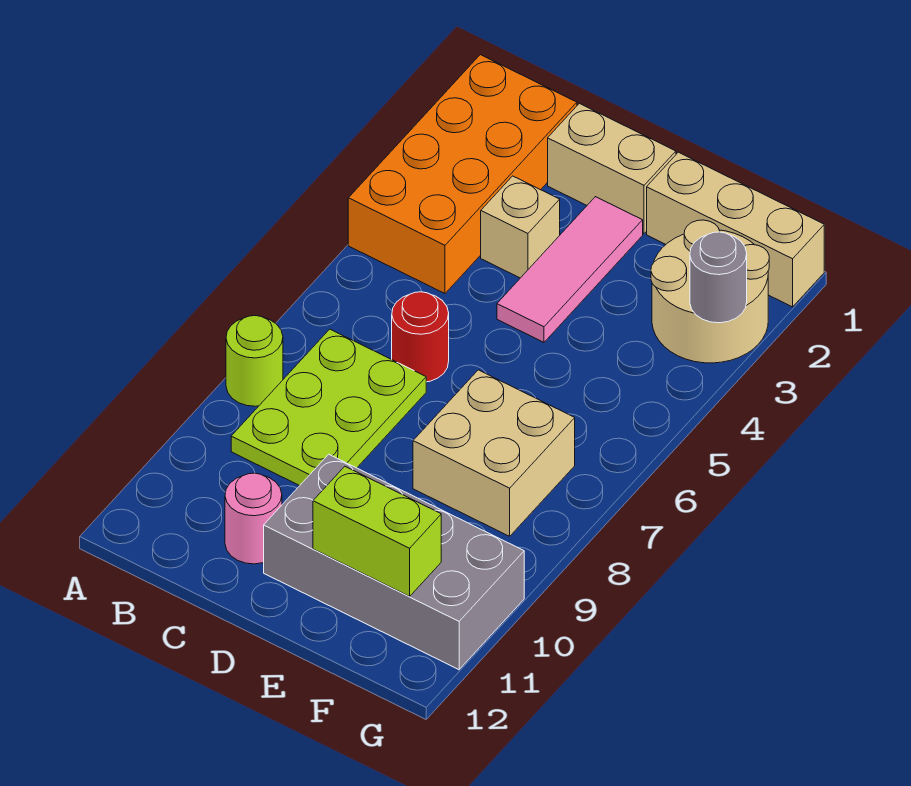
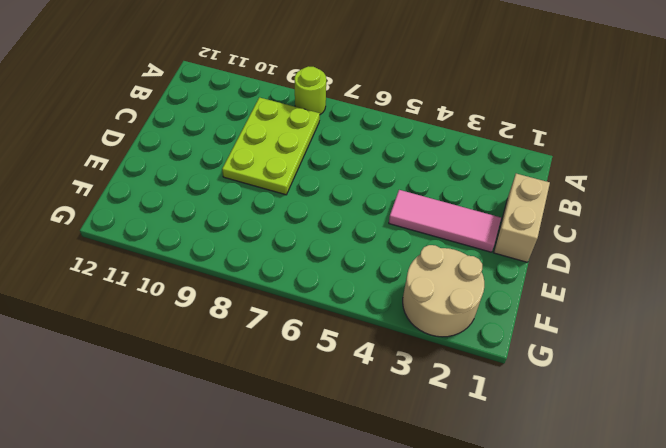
lime plate B8:D9 level 1 -> lime plate B7:C9 level 1
none -> orange brick A1:B4 level 1
none -> tan brick C3 level 1
none -> red round brick C6 level 1

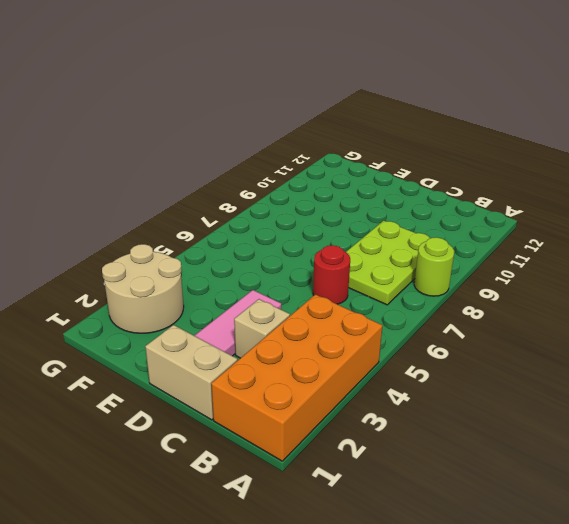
none -> pink round brick C11 level 1
none -> grey brick D10:G11 level 1
none -> tan brick E1:G1 level 1

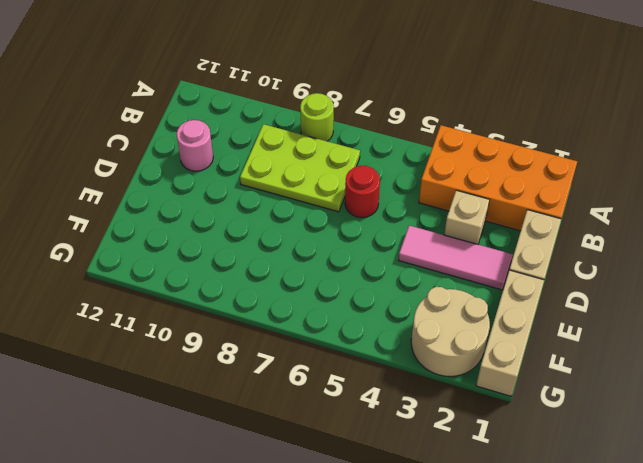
none -> grey brick D10:G11 level 1
none -> tan brick E7:F8 level 1
none -> lime brick E11:F11 level 2

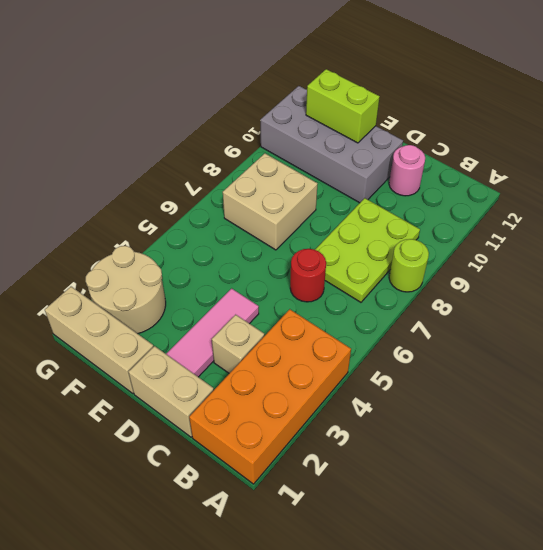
none -> grey round brick G3 level 2

